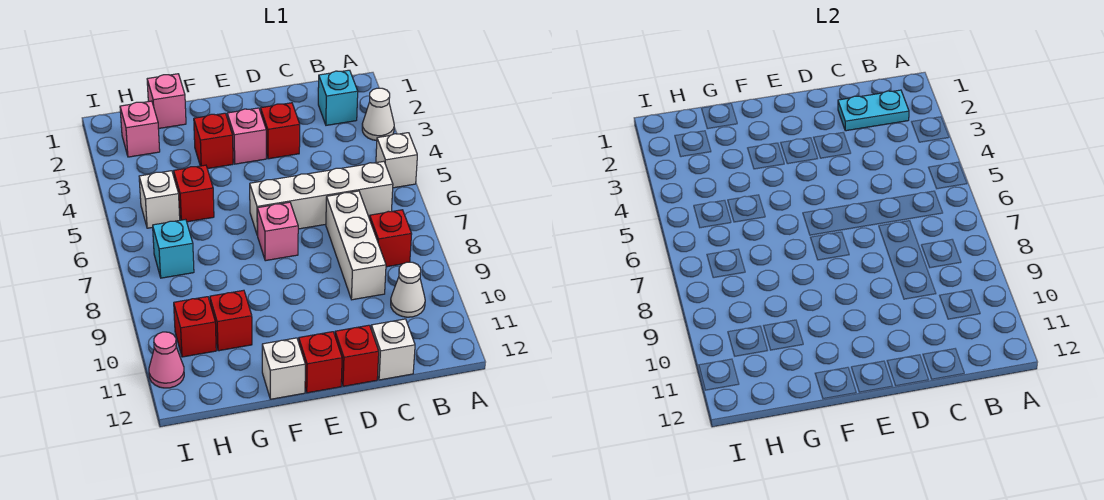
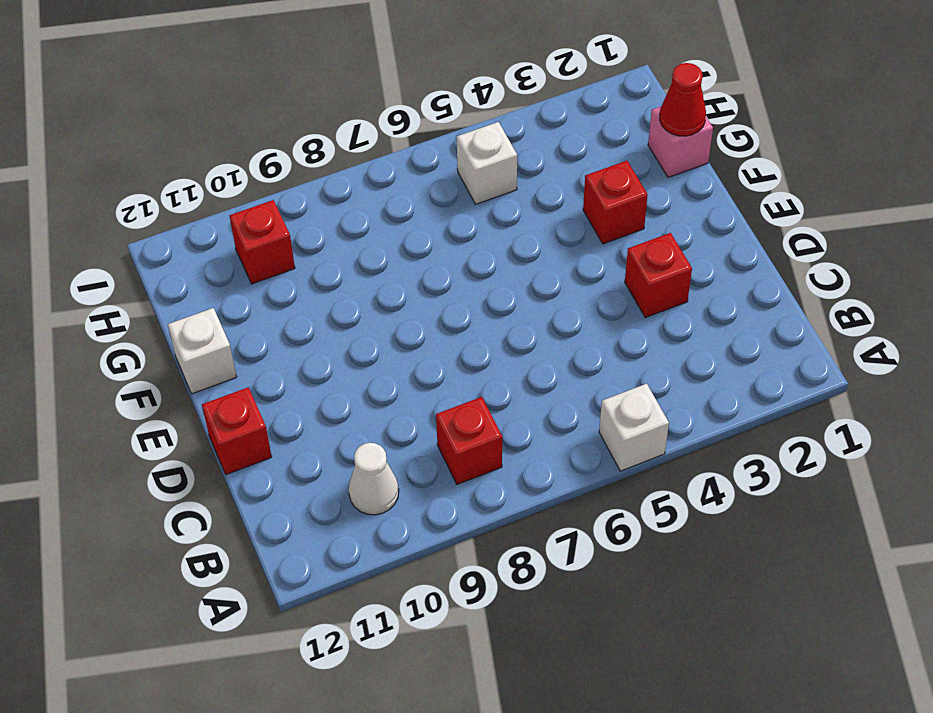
red cone G1 level 2 -> none
none -> white cone A3 level 1
none -> cyan brick B2 level 1
none -> white brick B6:E6 level 1

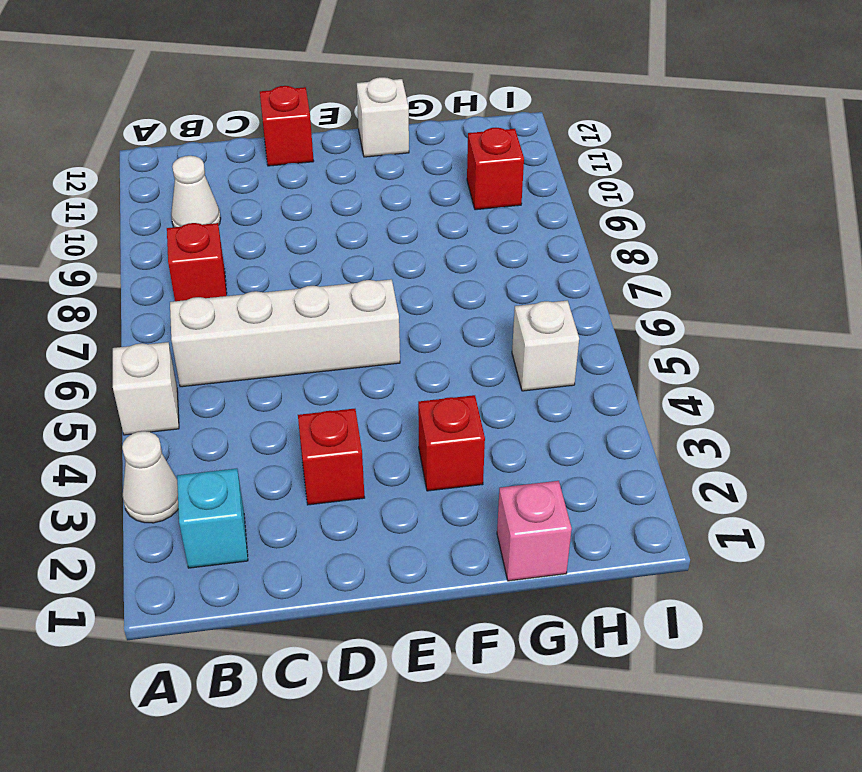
none -> white brick C7:C9 level 1
none -> white brick C12 level 1
none -> pink brick E3 level 1

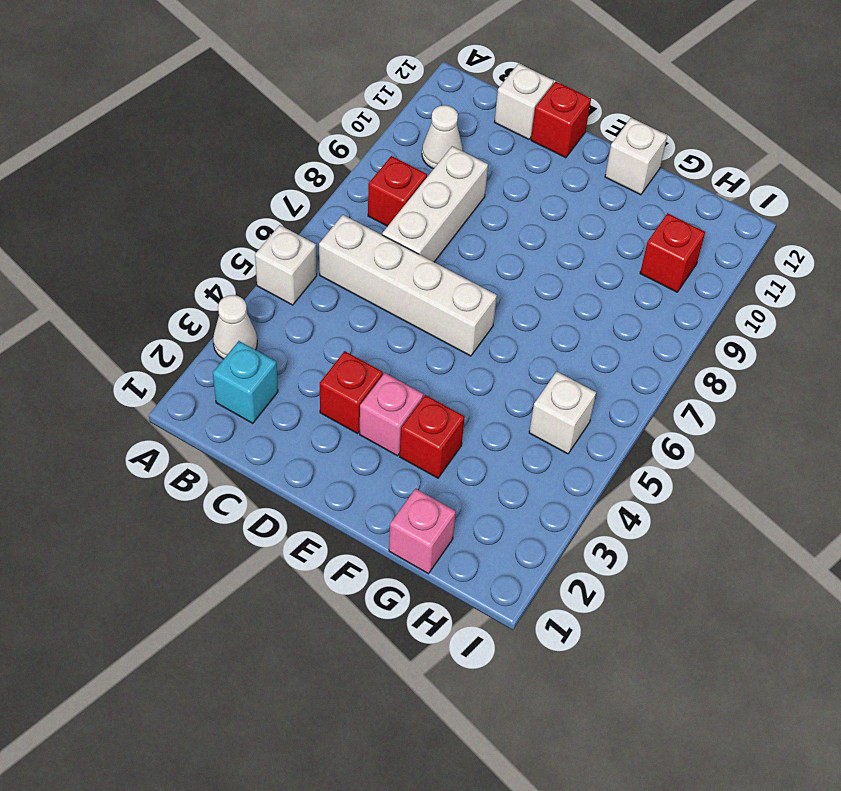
none -> pink brick E7 level 1
none -> red brick E12 level 1
none -> red brick G5 level 1

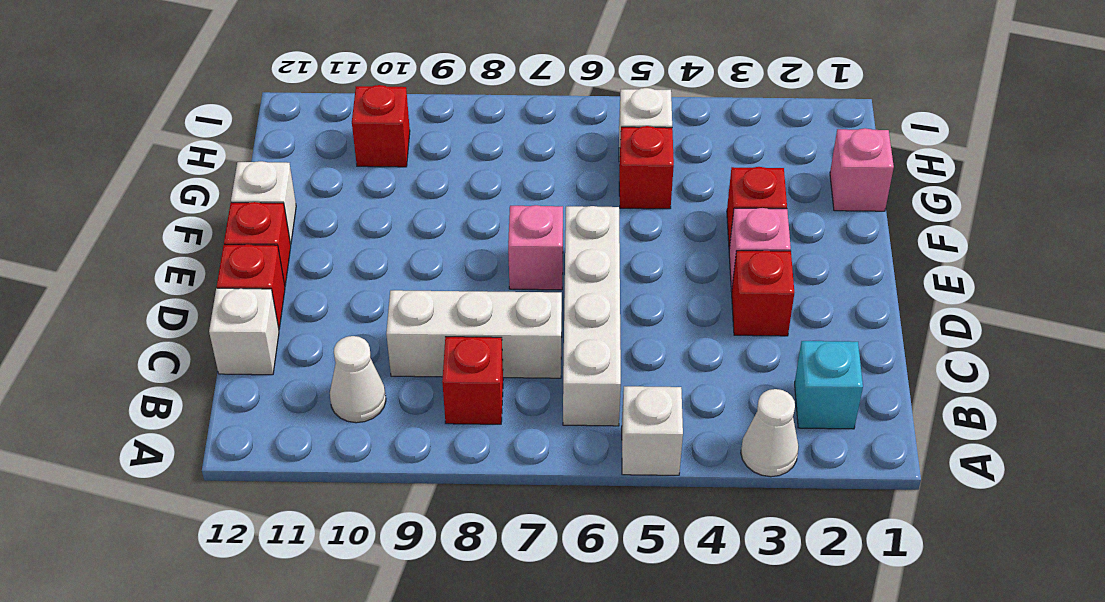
none -> red brick G10 level 1
none -> pink brick H2 level 1
none -> cyan brick H7 level 1

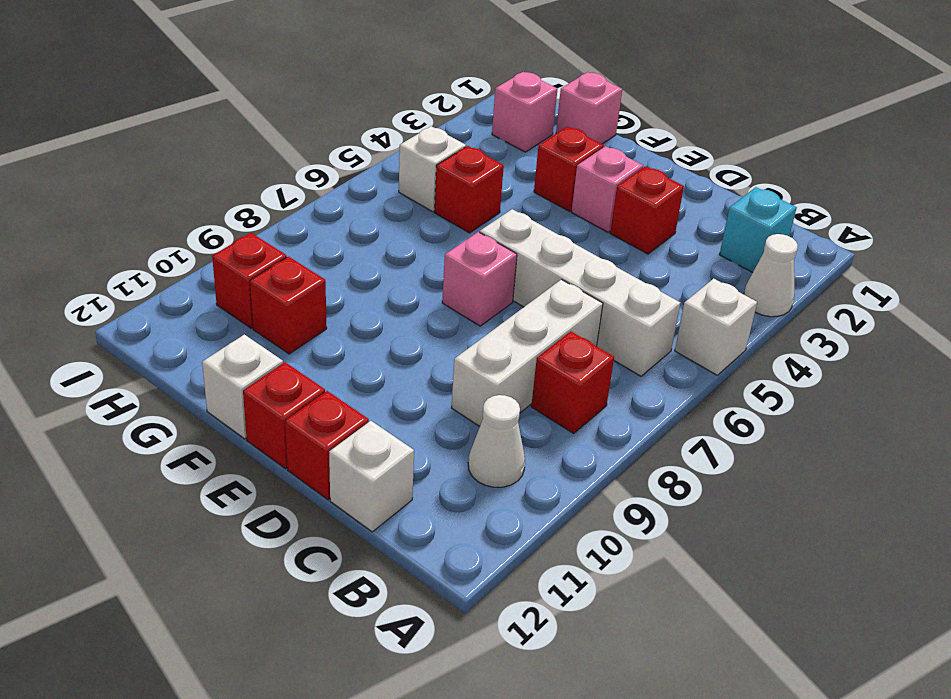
none -> cyan brick H7 level 1
none -> pink cone I11 level 1
none -> cyan plate B2:C2 level 2

